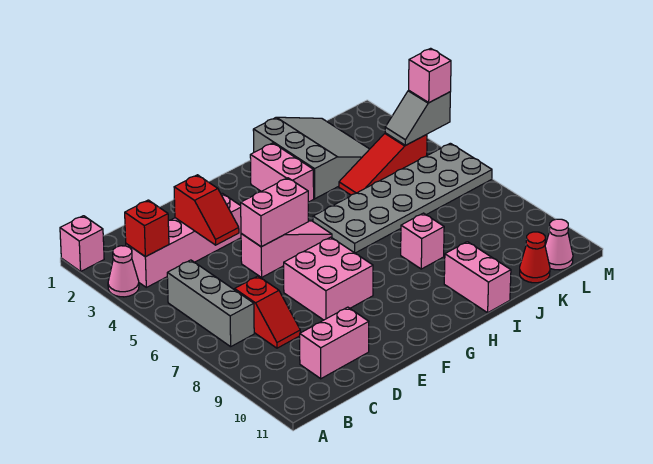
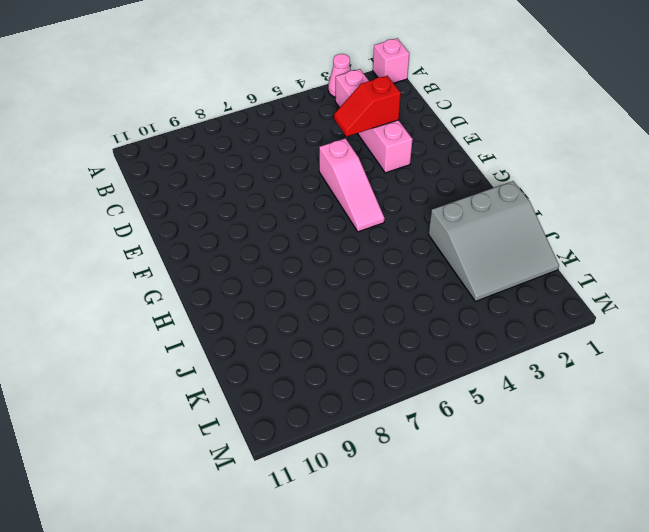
none -> grey brick B5:B7 level 1
none -> red slope C7:C8 level 1 top 7
none -> pink brick C10:D10 level 1

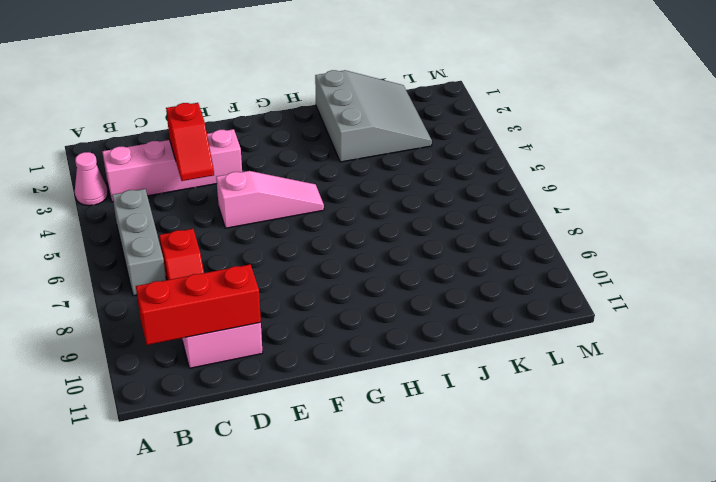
red brick B10:D10 level 2 -> none
none -> pink brick A1 level 1
none -> pink brick E7:F8 level 1
none -> pink brick H2:H3 level 1

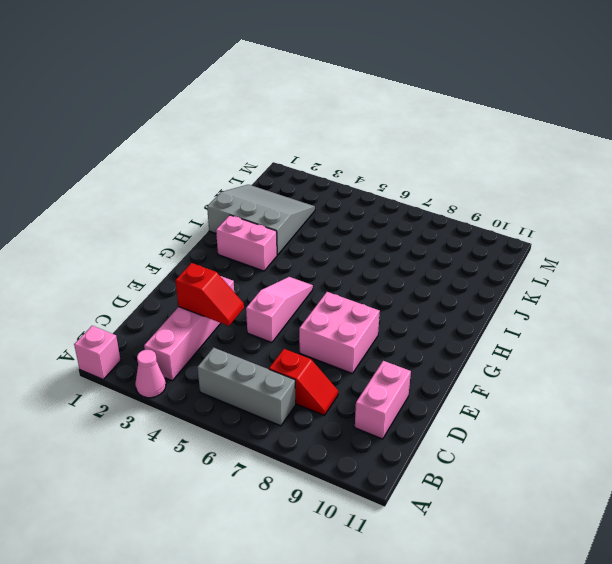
none -> grey plate H5:M6 level 1
none -> pink brick I8 level 1
none -> pink brick I10:I11 level 1

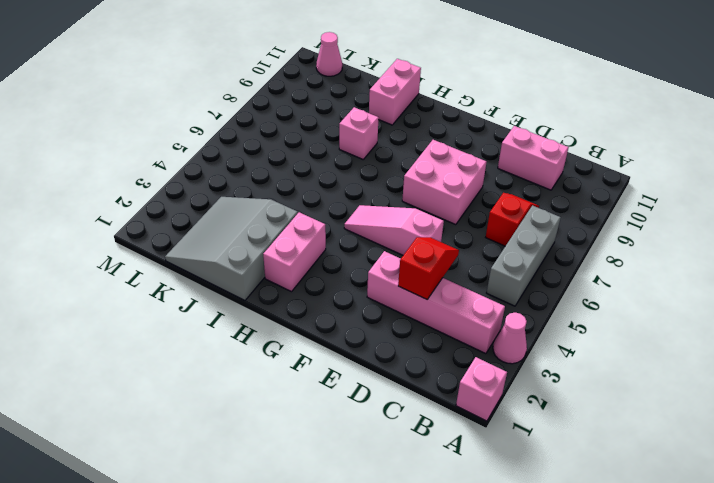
none -> grey plate H5:M6 level 1
none -> red slope J4:L4 level 1 top L
none -> red cone K11 level 1

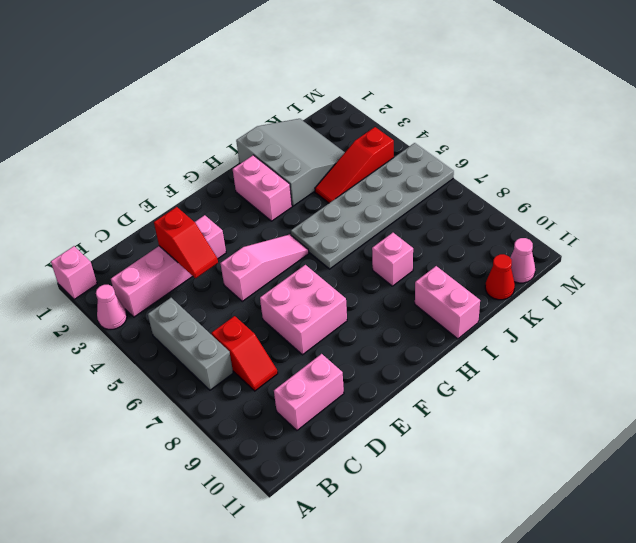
none -> red brick B3 level 2
none -> pink brick E5:F5 level 2
none -> grey slope L4:M4 level 2 top M

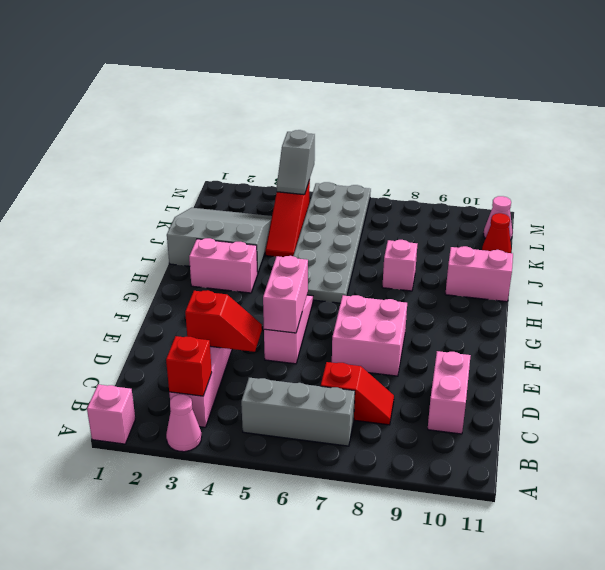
none -> pink brick M4 level 3

